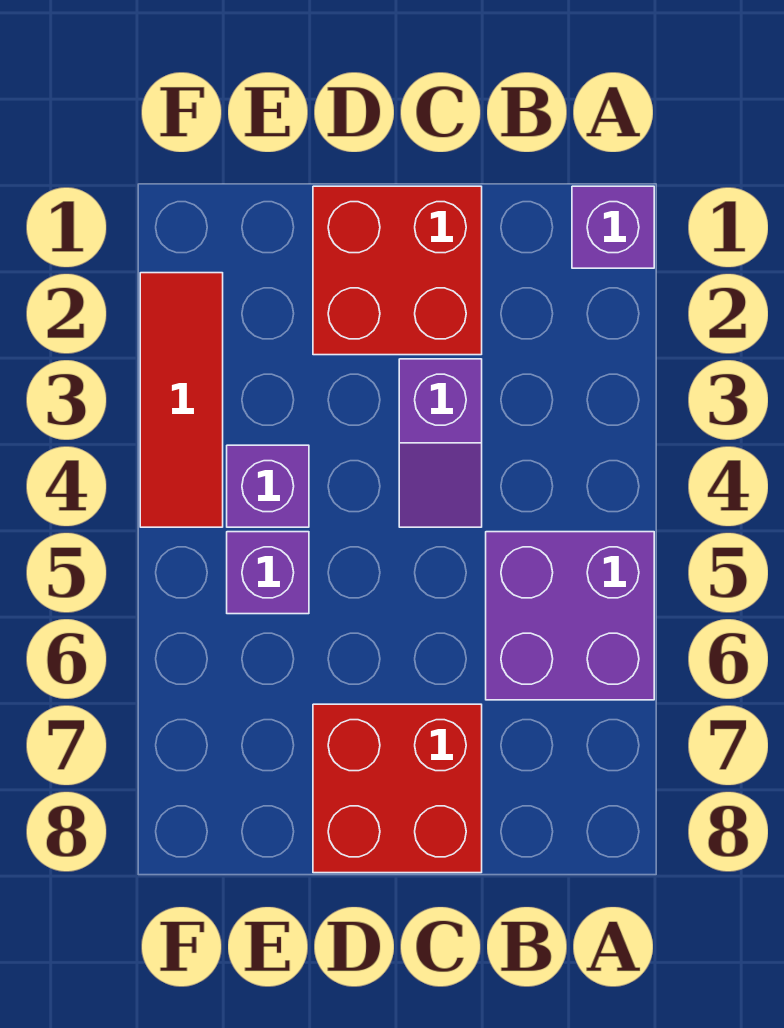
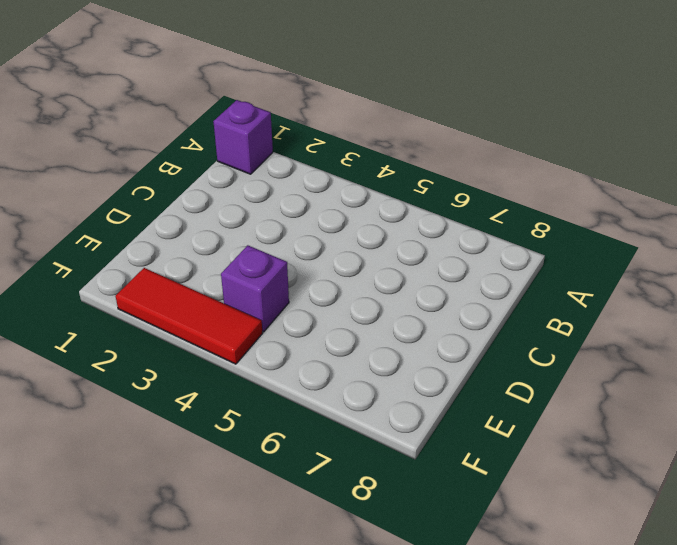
none -> purple brick A5:B6 level 1
none -> red brick C1:D2 level 1

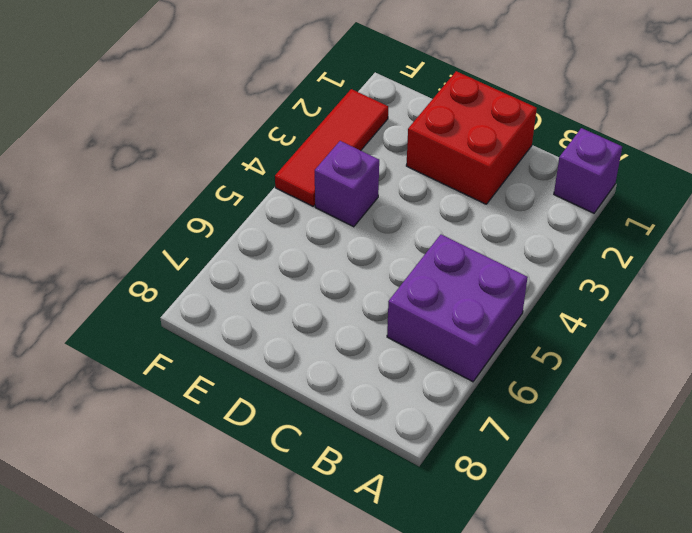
none -> purple slope C3:C4 level 1 top 3
none -> red brick C7:D8 level 1

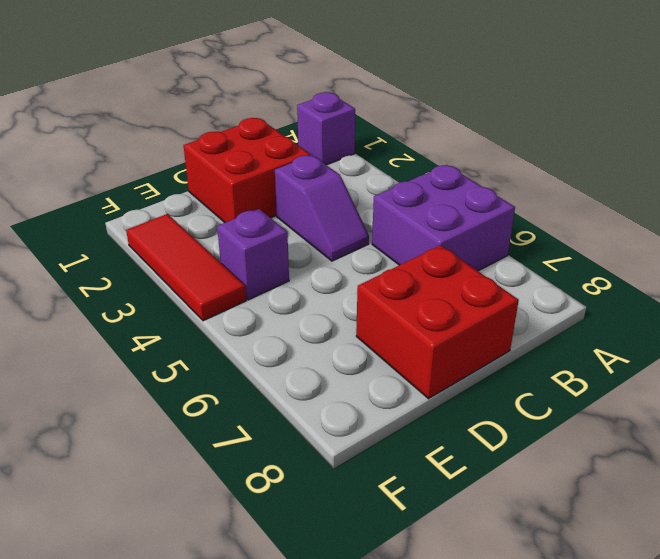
none -> purple brick E5 level 1

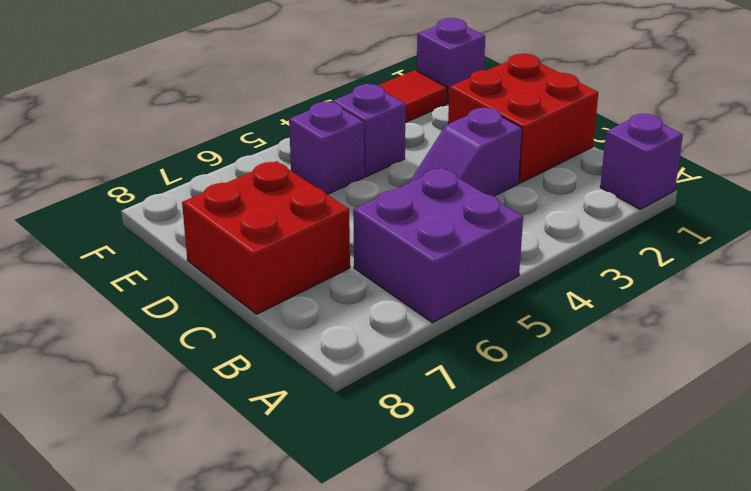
purple brick F1 level 1 -> none

